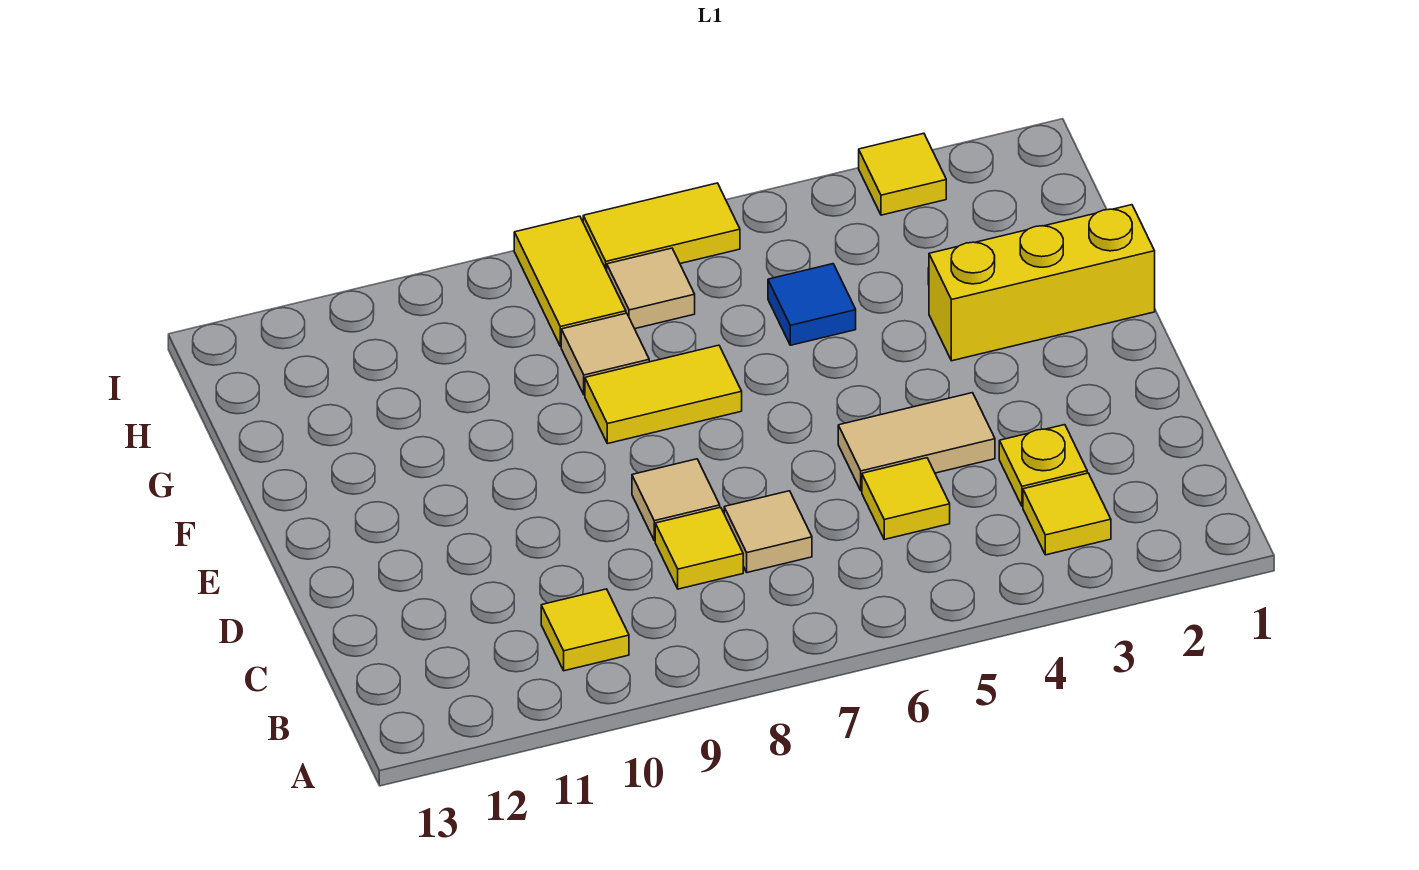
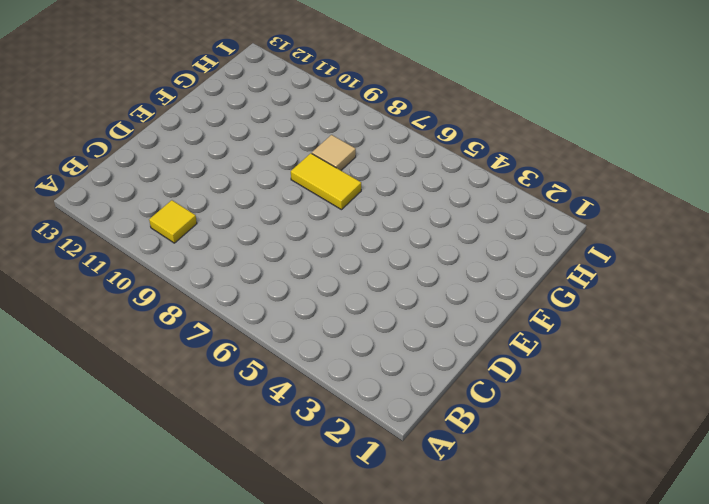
none -> yellow tile B3 level 1
none -> yellow plate C3 level 1
none -> yellow tile C5 level 1

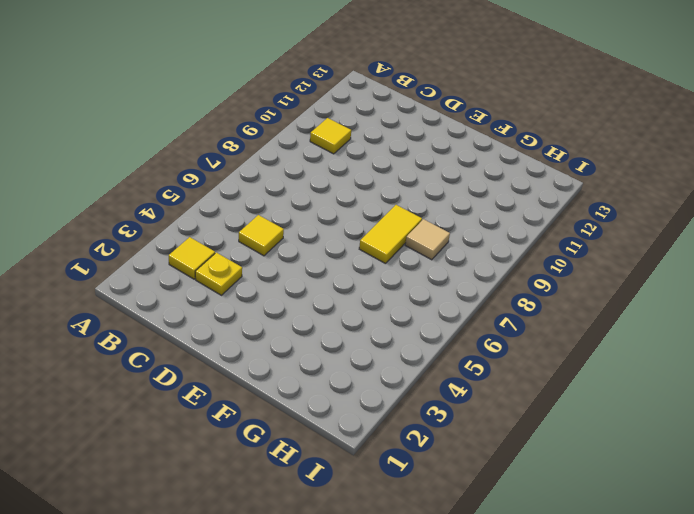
none -> tan tile C7 level 1
none -> yellow tile C8 level 1
none -> tan tile D4:D5 level 1

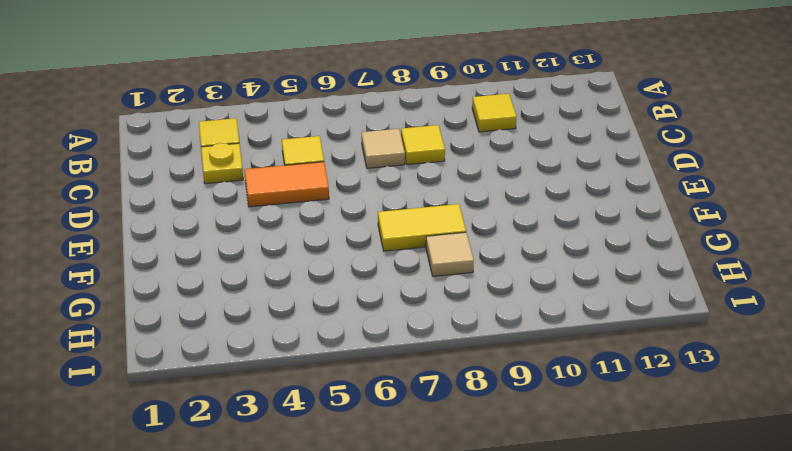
orange tile D4:D5 level 1 -> tan tile D4:D5 level 1
none -> tan tile D8 level 1
none -> yellow brick F1:F3 level 1
none -> blue tile G5 level 1

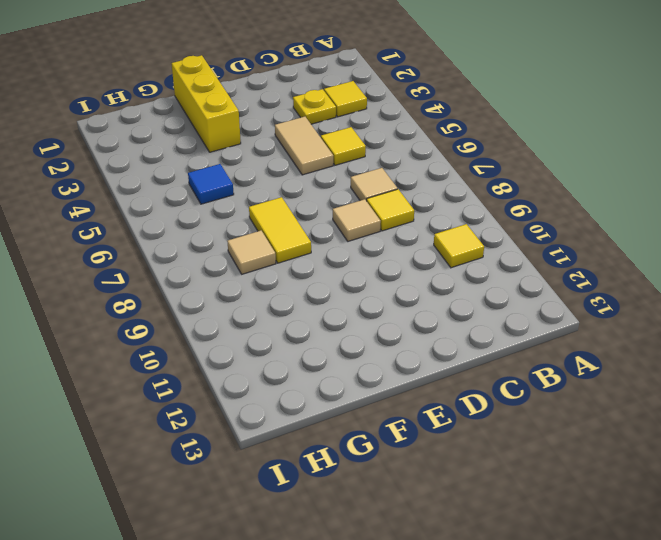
none -> tan tile H7 level 1
none -> yellow tile H8:I8 level 1
none -> yellow tile I3 level 1

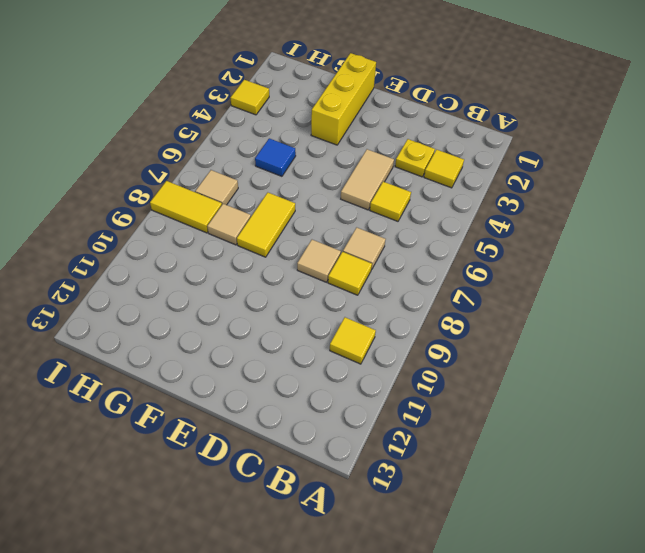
none -> yellow tile I6:I7 level 1

